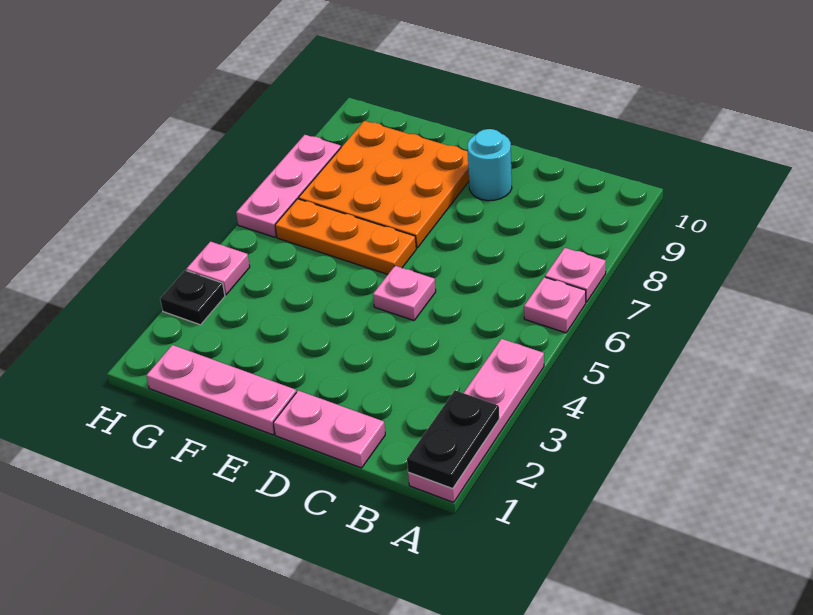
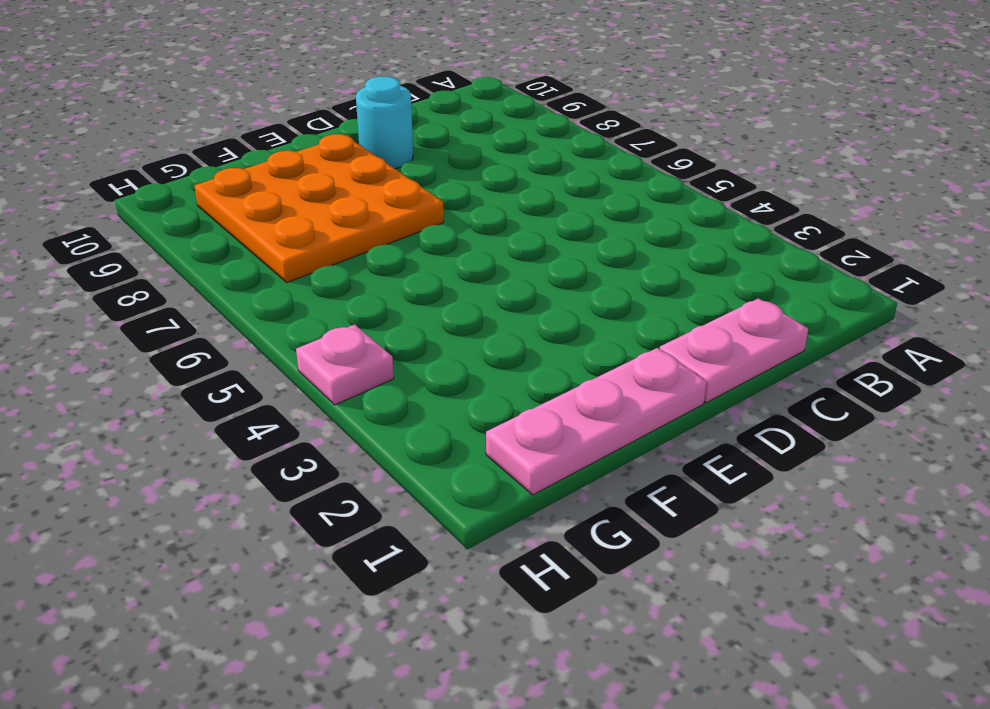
none -> pink plate A1:A4 level 1
none -> pink plate A6 level 1
none -> pink plate A7 level 1

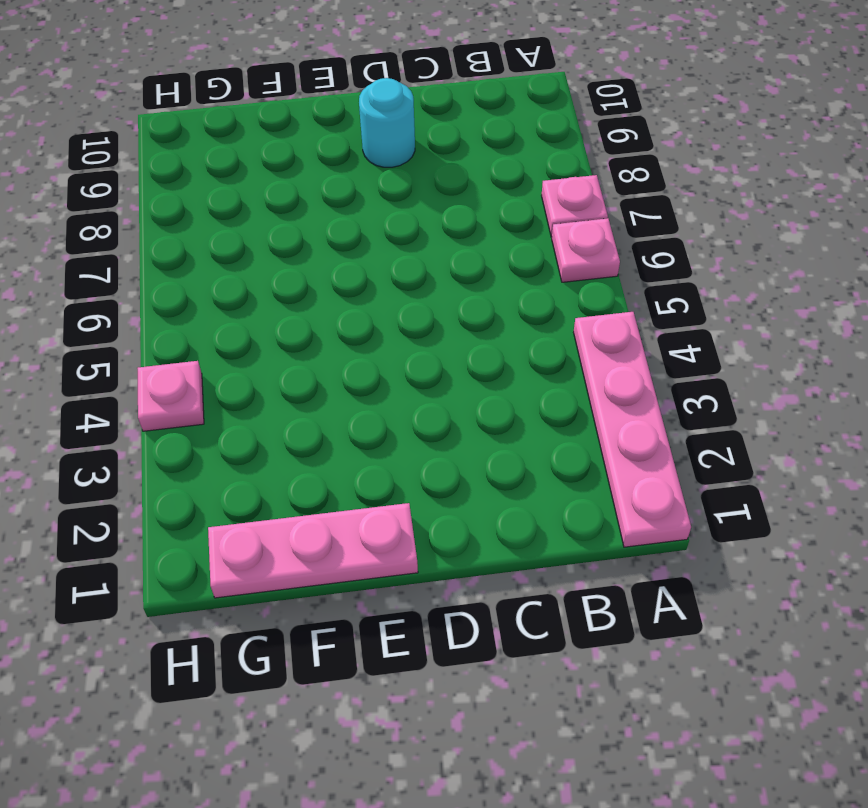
none -> pink plate C1:D1 level 1
none -> pink plate D5 level 1
none -> orange plate E6:G6 level 1

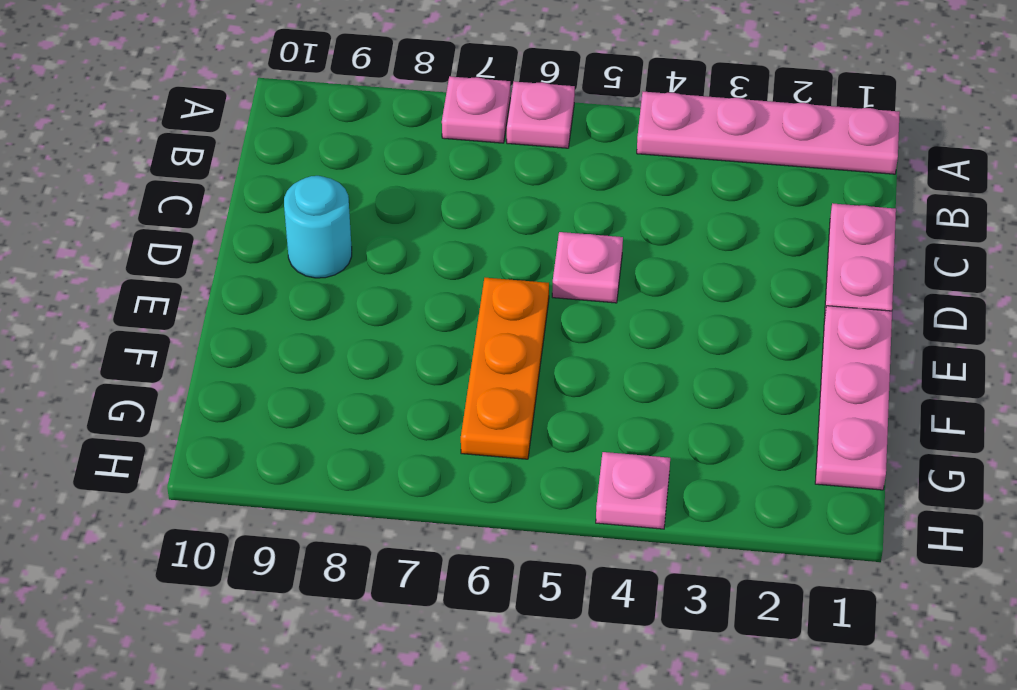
none -> orange plate E7:G9 level 1
none -> black plate H3 level 1
none -> pink plate H6:H8 level 1

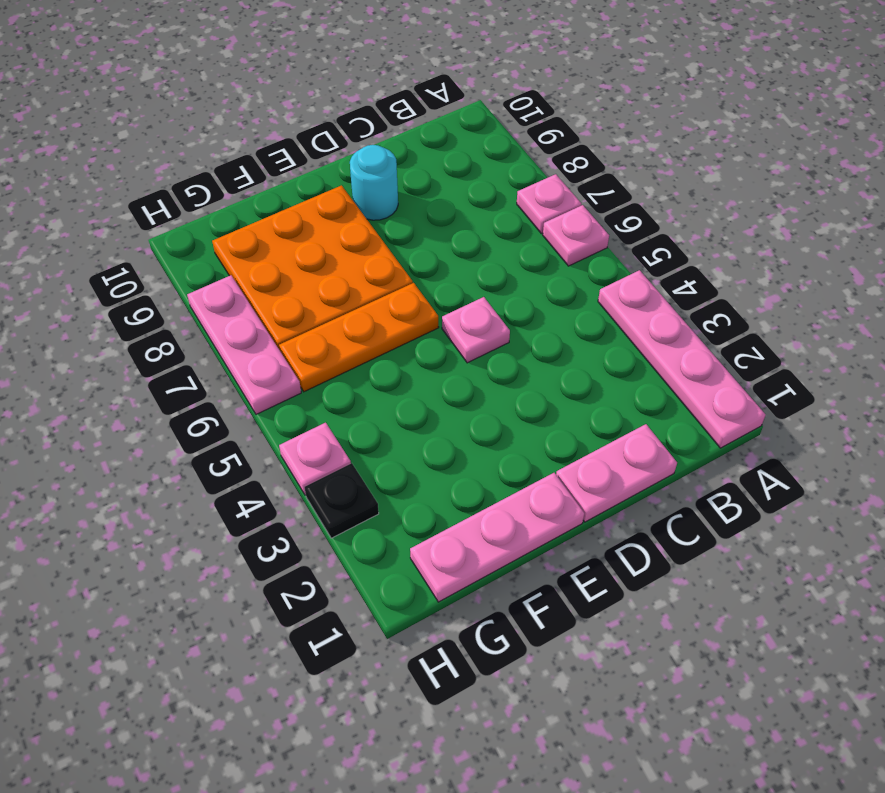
none -> black plate A1:A2 level 2

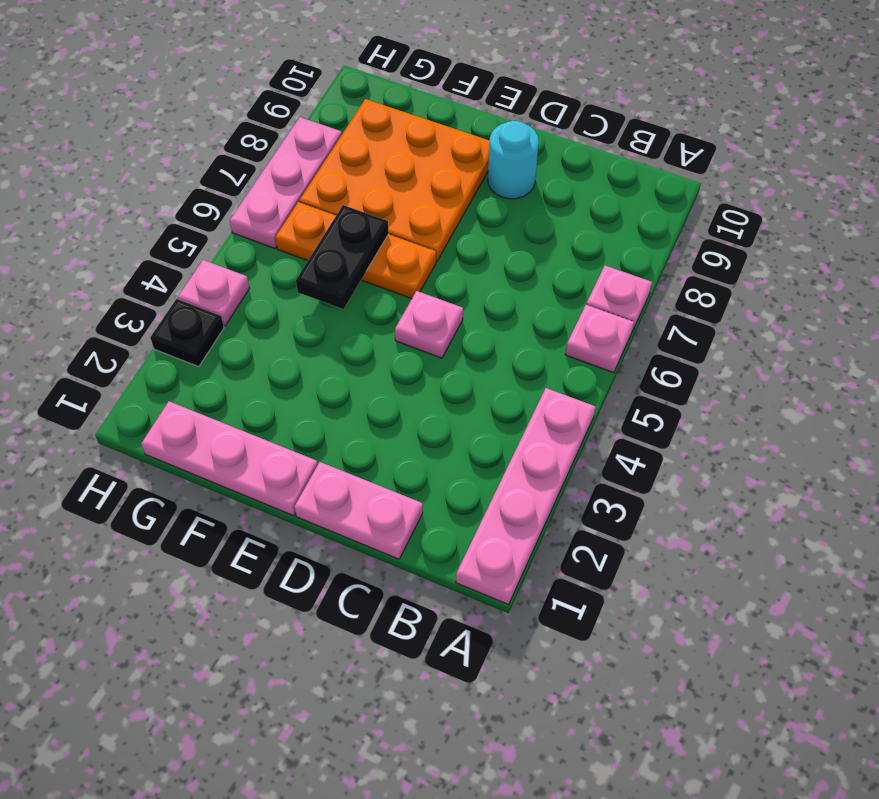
black plate F5:F6 level 2 -> black plate A1:A2 level 2

